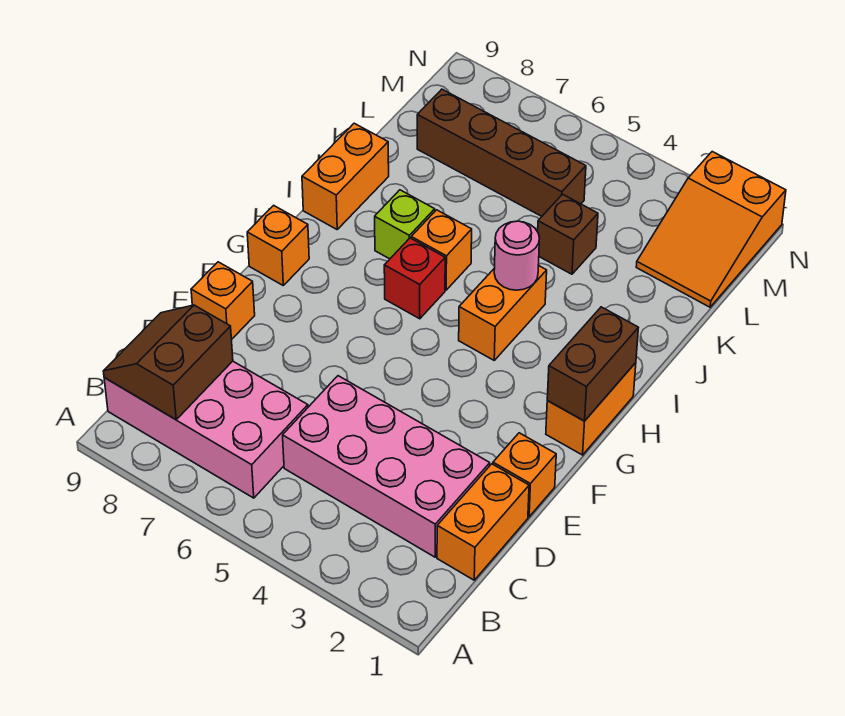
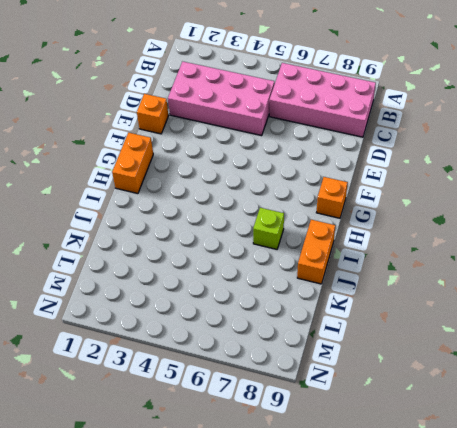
none -> orange brick C1:D1 level 1
none -> orange brick E9 level 1
none -> orange brick H4:I4 level 1

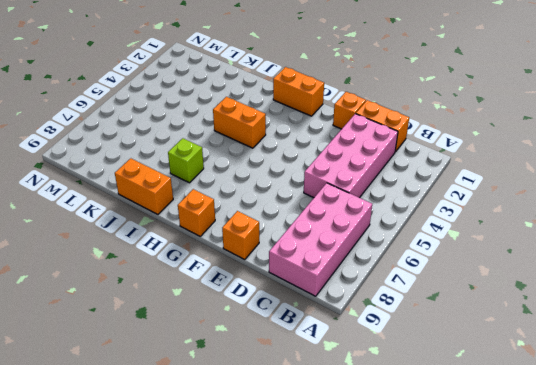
none -> red brick H6 level 1
none -> orange brick I6 level 1
none -> brown brick K4 level 1

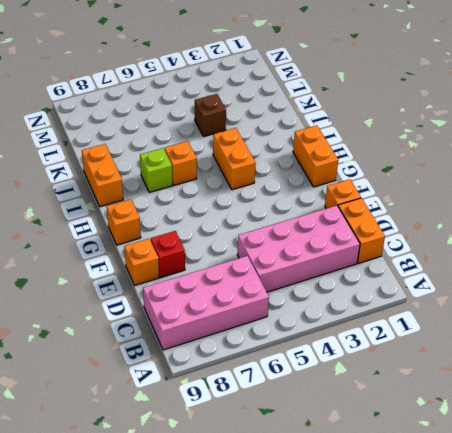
red brick E8 level 1 -> red brick H6 level 1
none -> orange slope L1:N2 level 1 top N
none -> brown brick L5:L8 level 1
none -> brown slope B8:C9 level 2 top 8

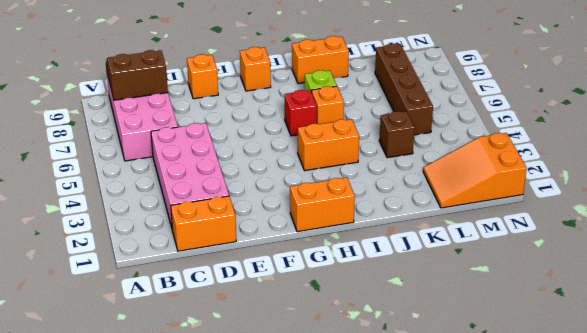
none -> orange brick E1 level 1
none -> brown brick G1:H1 level 2
none -> pink round brick I4 level 2

